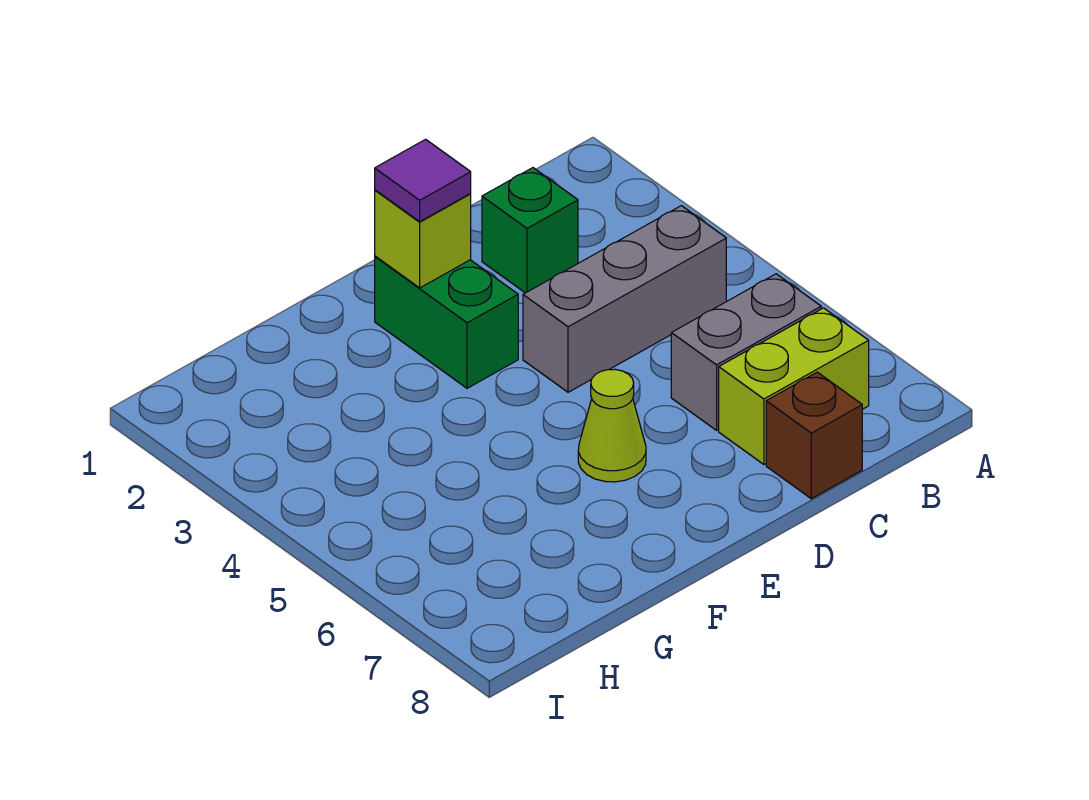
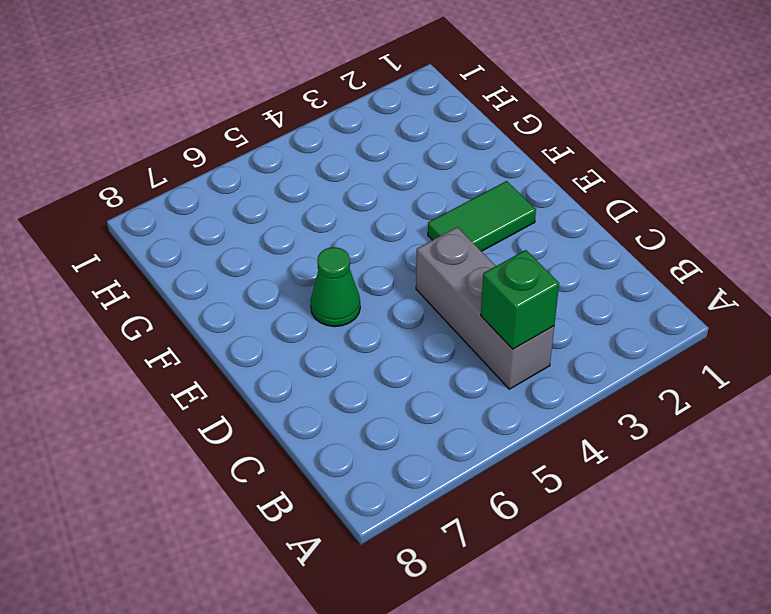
green brick B4 level 2 -> green brick C2 level 1
green tile E2:E3 level 1 -> green brick E2:E3 level 1
green cone E6 level 1 -> lime cone E6 level 1
none -> grey brick B6:C6 level 1
none -> lime brick B7:C7 level 1

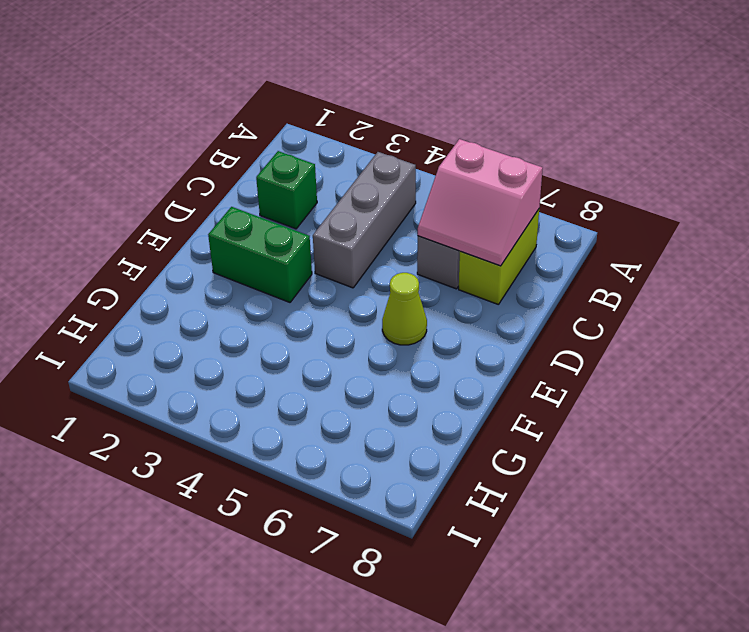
pink slope B6:C7 level 2 top B -> none
none -> brown brick C8 level 1
none -> lime brick E2 level 2

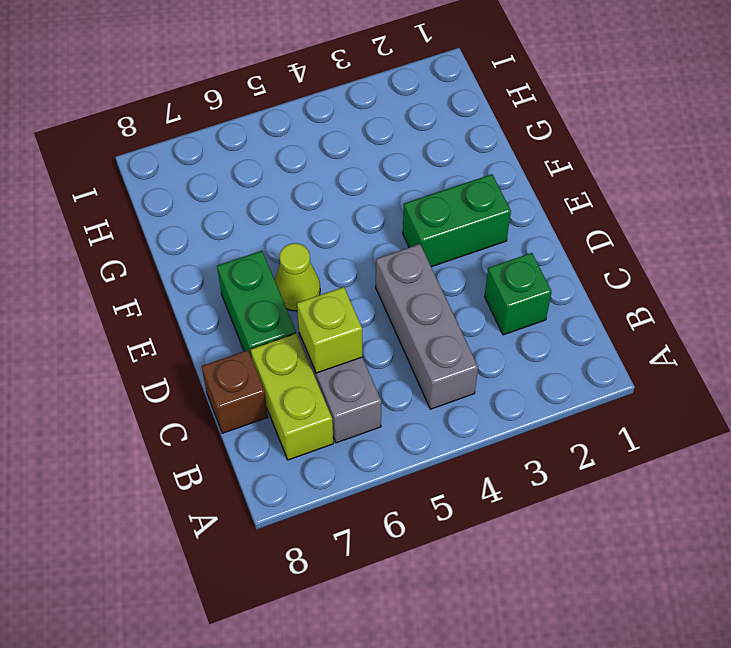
lime brick C6 level 2 -> lime brick E2 level 2
green brick D7:E7 level 1 -> none
none -> purple tile E2 level 3

